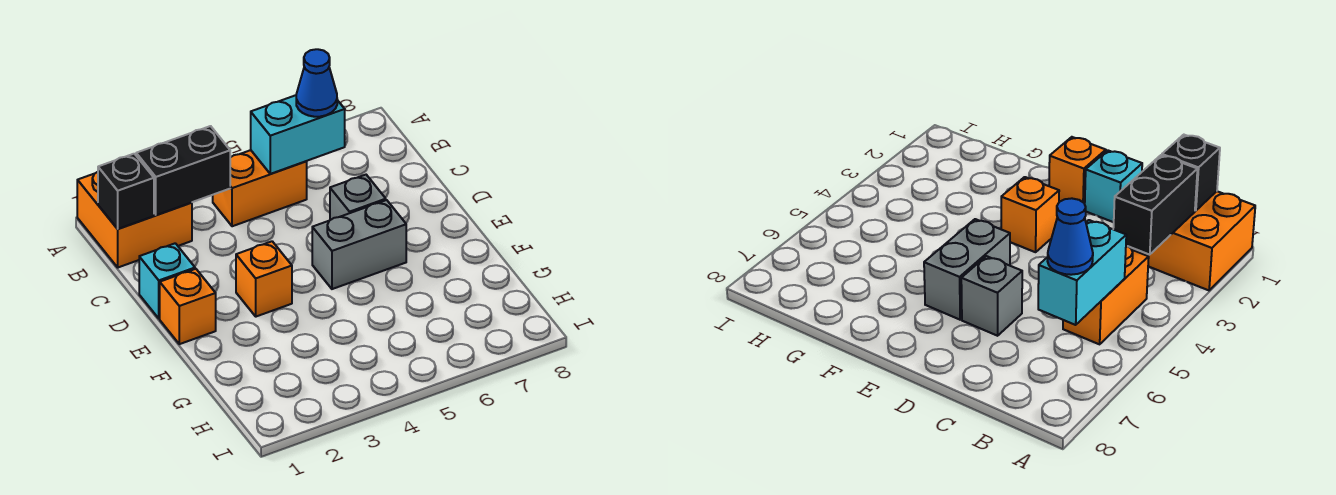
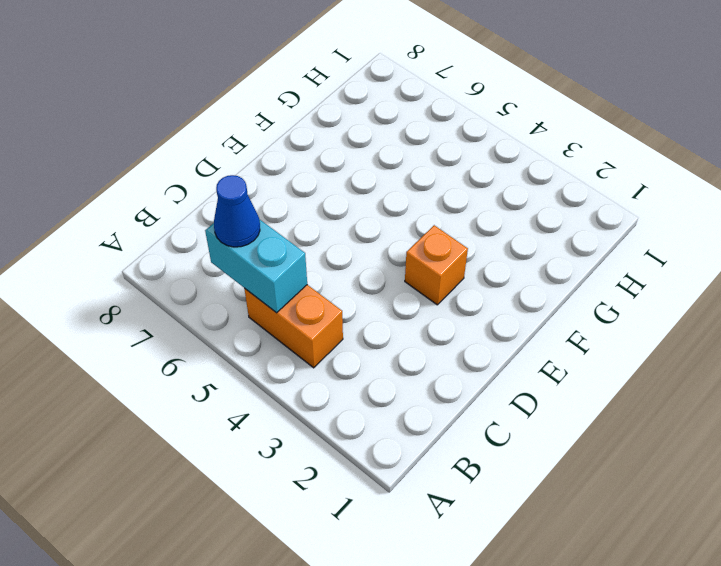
none -> orange brick A1:B2 level 1
none -> cyan brick D1 level 1

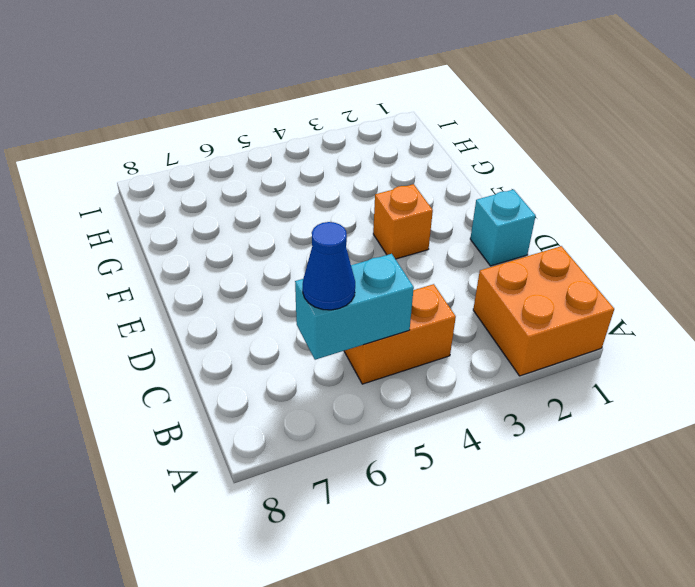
none -> grey brick D6 level 1
none -> orange brick E1 level 1

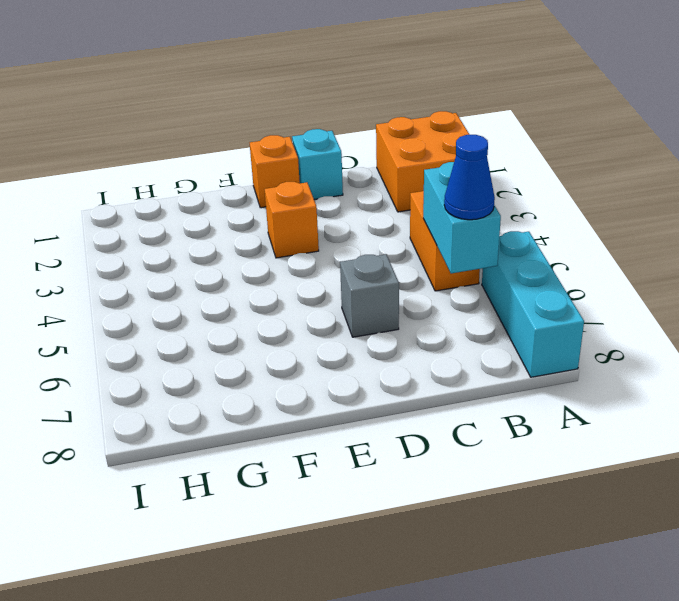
cyan brick A6:A8 level 1 -> none
none -> grey brick E5:E6 level 1
none -> black brick B1 level 2

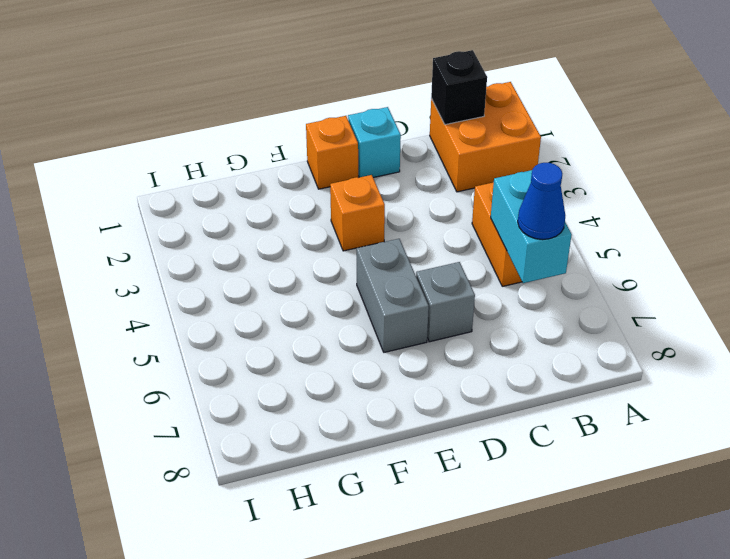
none -> black brick B2:B3 level 2

